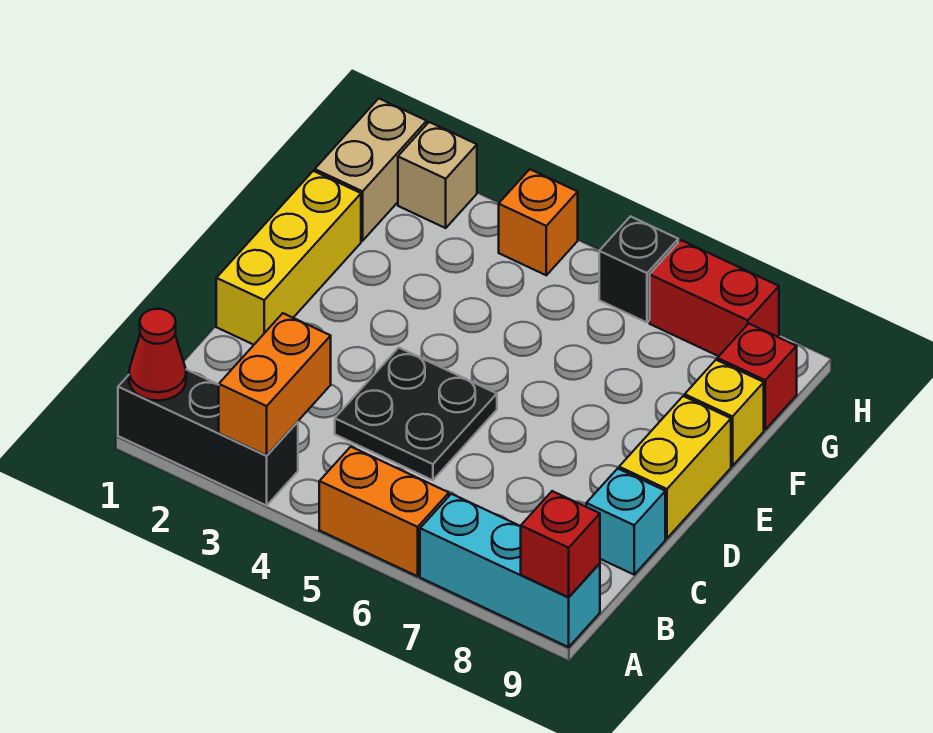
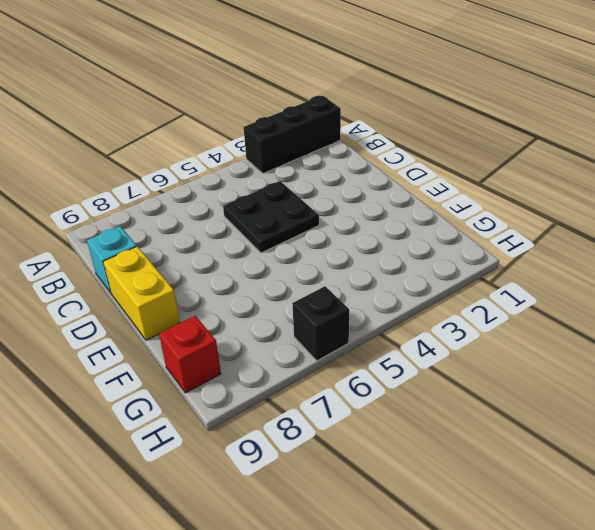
none -> orange brick A5:A6 level 1
none -> cyan brick A7:A9 level 1
none -> yellow brick D1:F1 level 1

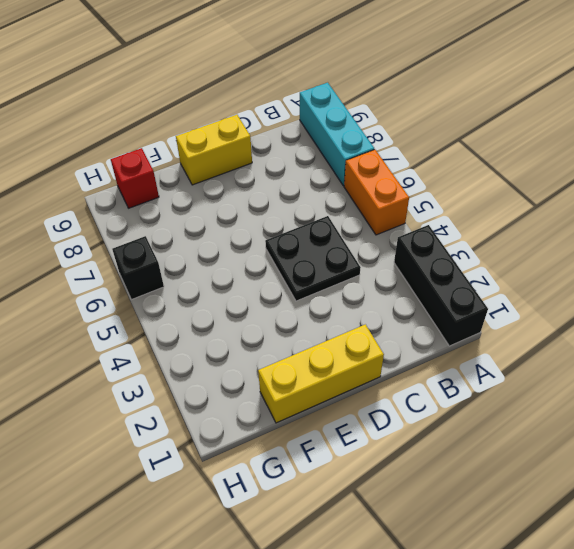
none -> cyan brick C9 level 1
none -> yellow brick F9 level 1
none -> tan brick G1:H1 level 1

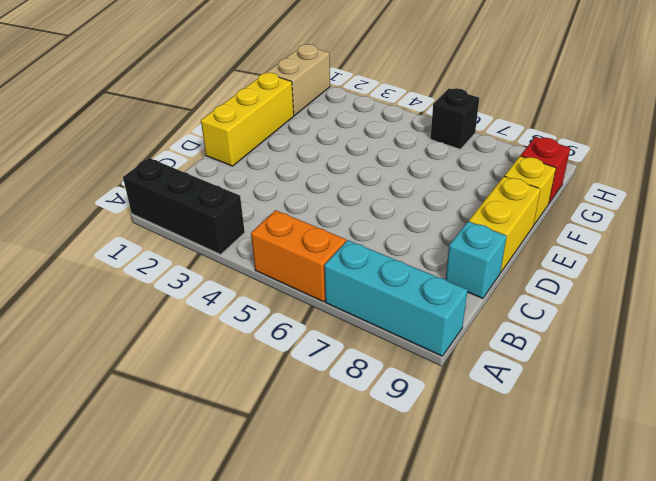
none -> black plate C4:D5 level 1
none -> tan brick H2 level 1
none -> orange brick H4 level 1

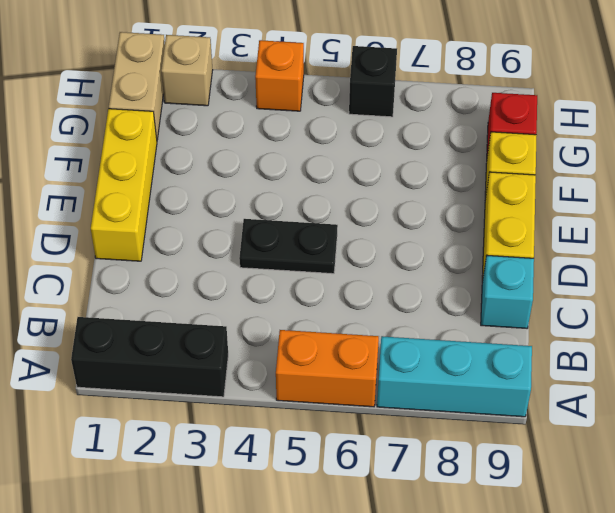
black plate D4:D5 level 1 -> black plate C4:D5 level 1
none -> red brick H7:H8 level 1
none -> red cone A1 level 2
none -> orange brick A3:B3 level 2

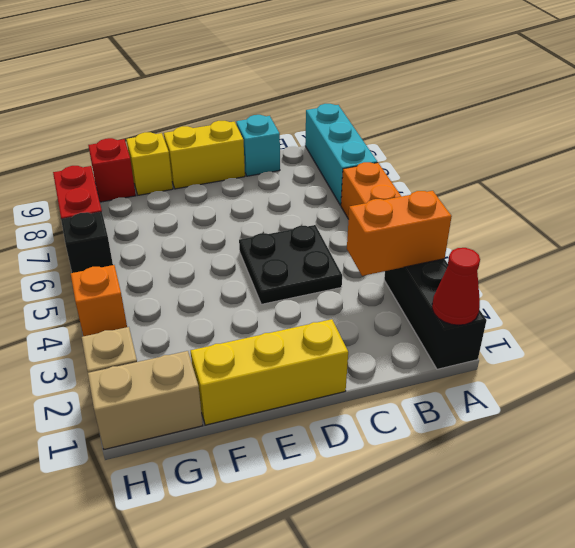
none -> red brick A9 level 2

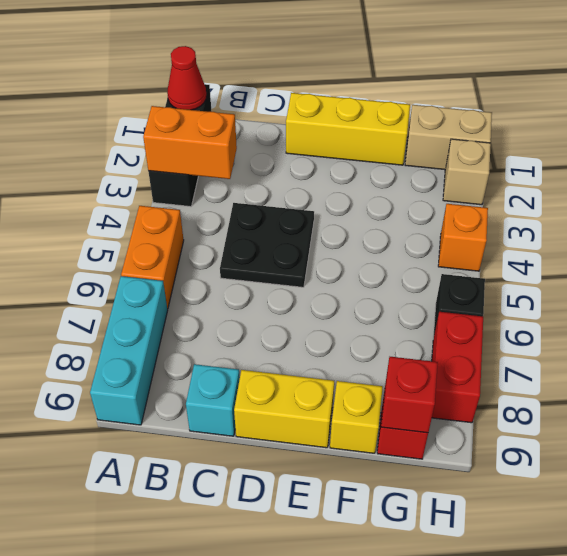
red brick G9 level 2 -> red brick A9 level 2

